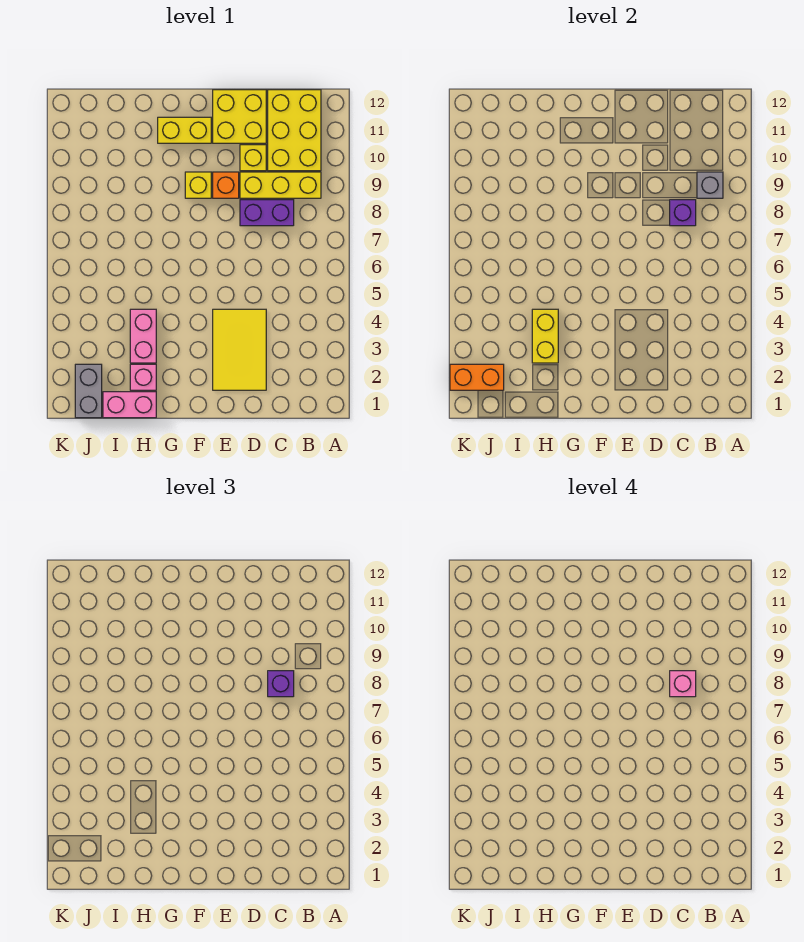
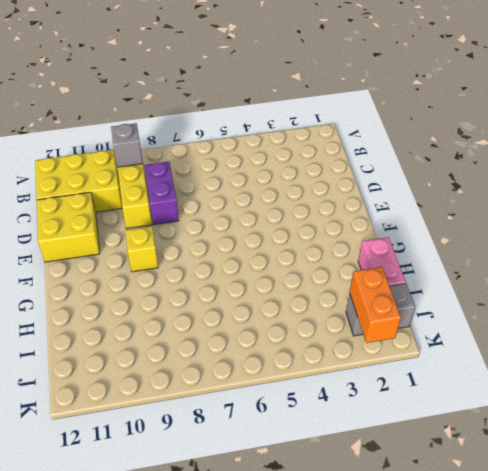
none -> yellow tile D2:E4 level 1
none -> yellow brick D10 level 1
none -> orange brick E9 level 1

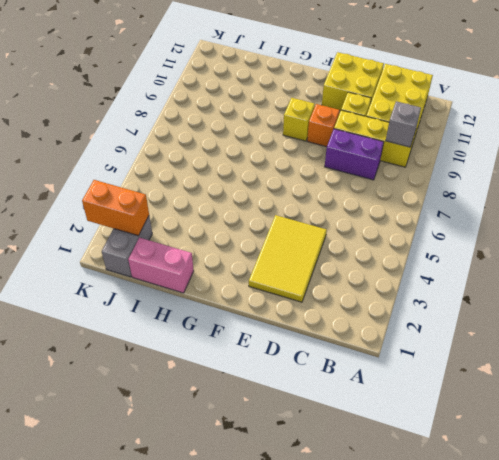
none -> yellow brick F11:G11 level 1
none -> pink brick H2 level 1
none -> pink brick H3:H4 level 1

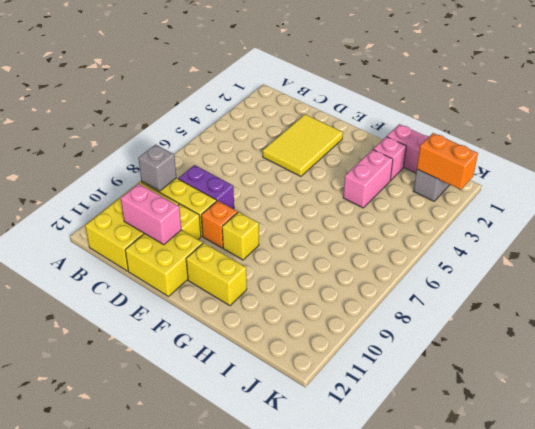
pink brick C11:D11 level 2 -> none
none -> purple brick C8 level 2
none -> yellow brick H3:H4 level 2
none -> purple brick C8 level 3

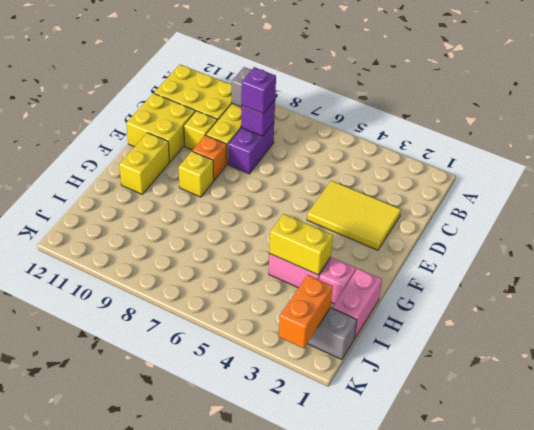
none -> pink brick C8 level 4

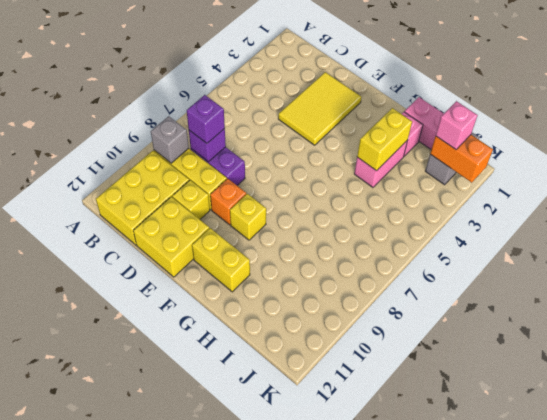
pink brick J2 level 3 -> pink brick C8 level 4

